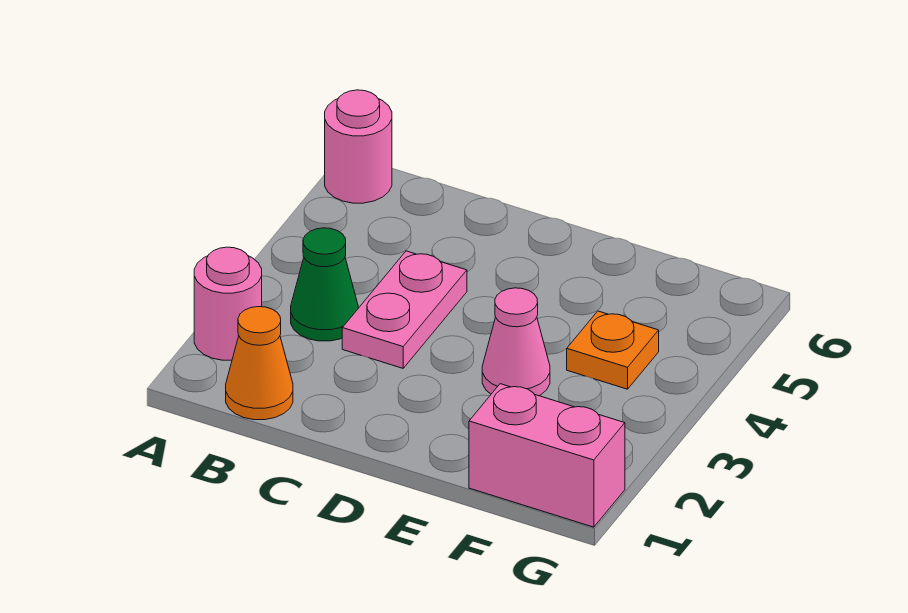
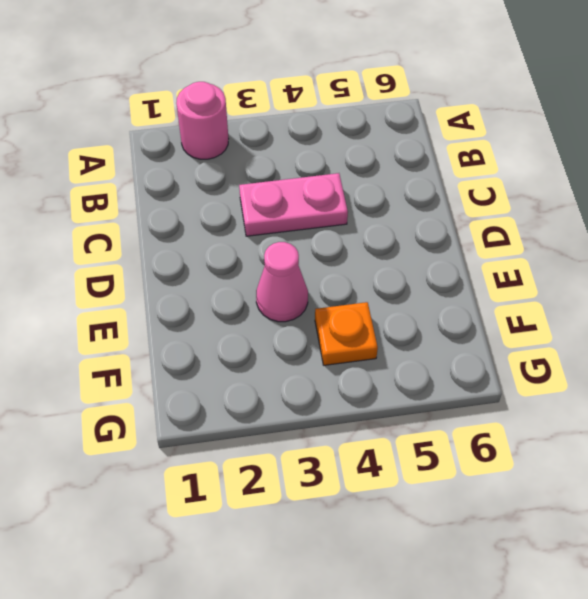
none -> pink round brick A6 level 1
none -> orange cone B1 level 1

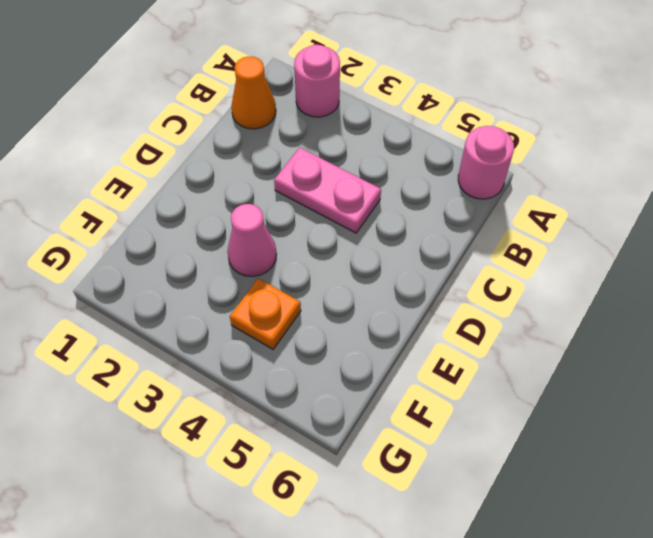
none -> green cone B3 level 1
none -> pink brick F1:G1 level 1

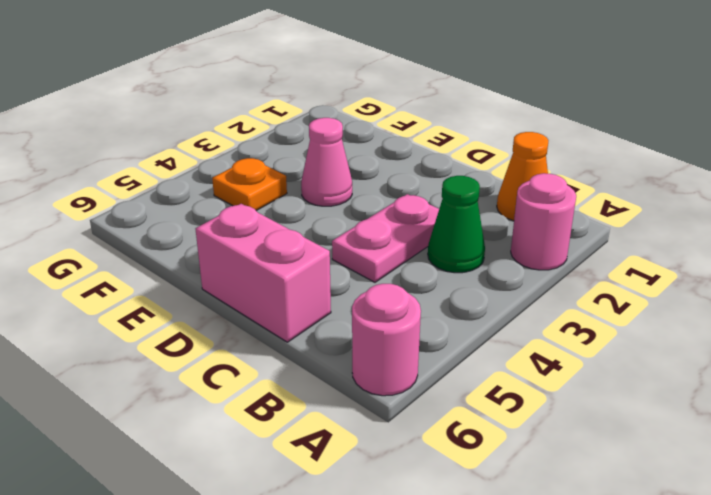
pink brick C6:D6 level 1 -> pink brick F1:G1 level 1

